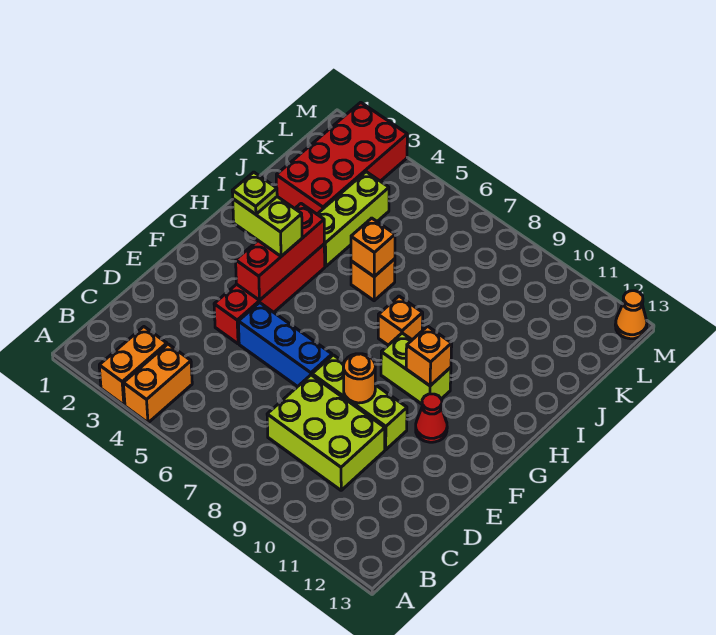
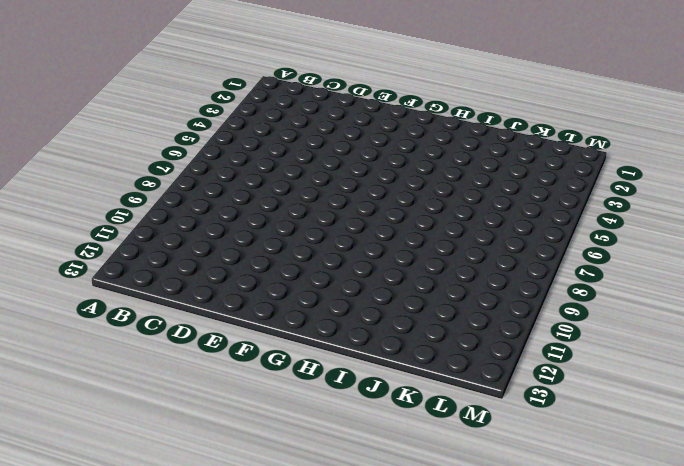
none -> orange brick A3:B3 level 1
none -> orange brick A4:B4 level 1
none -> lime brick C8:D10 level 1

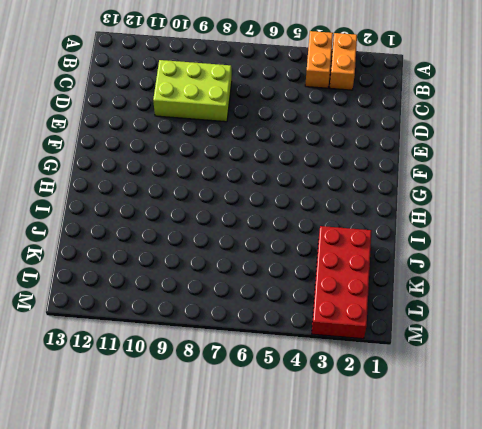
none -> red brick E4:H4 level 1
none -> blue brick E5:E7 level 1
none -> lime brick E8:E10 level 1

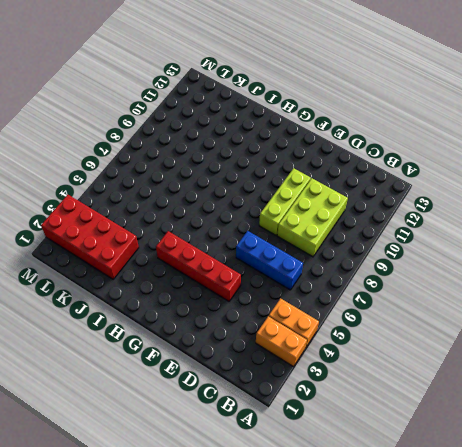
blue brick C6:E6 level 1 -> blue brick E5:E7 level 1
none -> red cone F11 level 1
none -> lime brick G9:G10 level 1
none -> orange brick H8 level 1

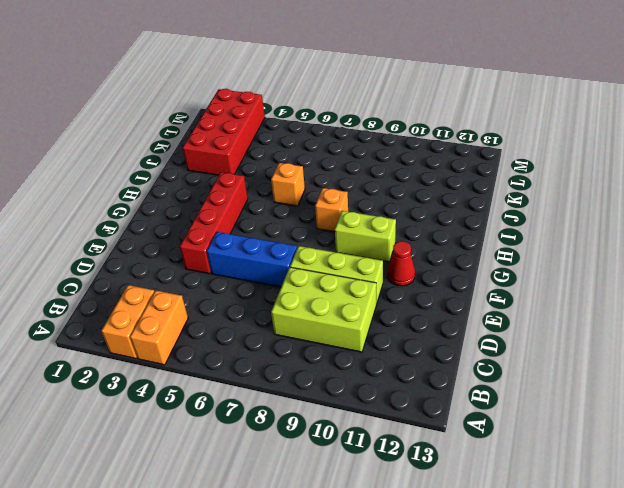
none -> lime brick I4:K4 level 1
none -> orange cone M13 level 1
none -> orange round brick E9 level 2

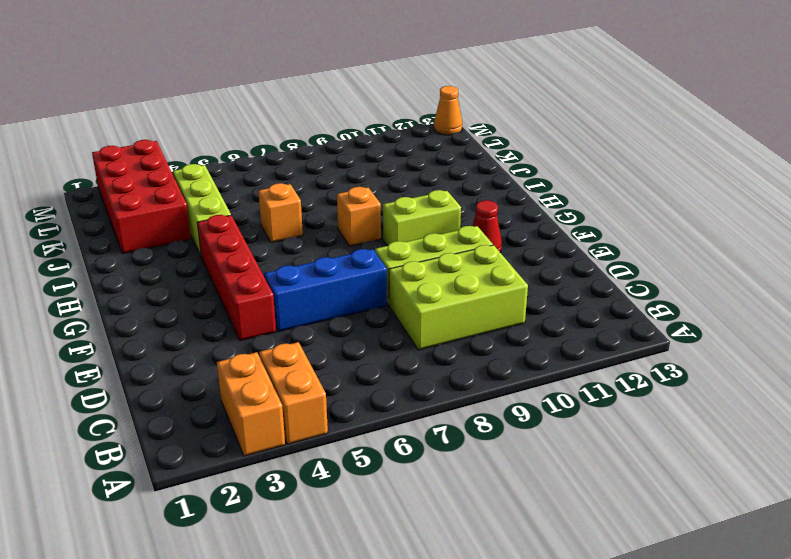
none -> orange round brick E9 level 2
none -> red brick F4:H4 level 2
none -> orange brick G10 level 2

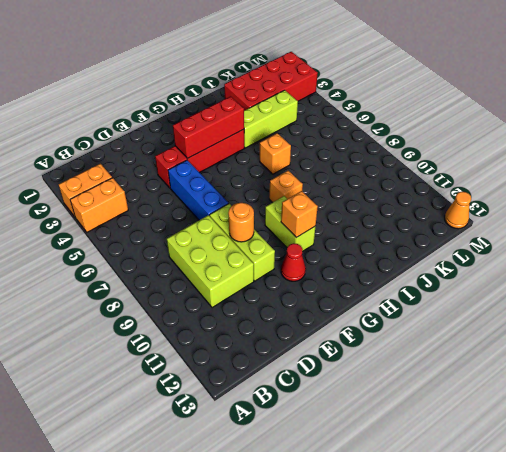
none -> orange brick I6 level 2
none -> lime brick G3:G4 level 3
none -> lime plate G3 level 4

